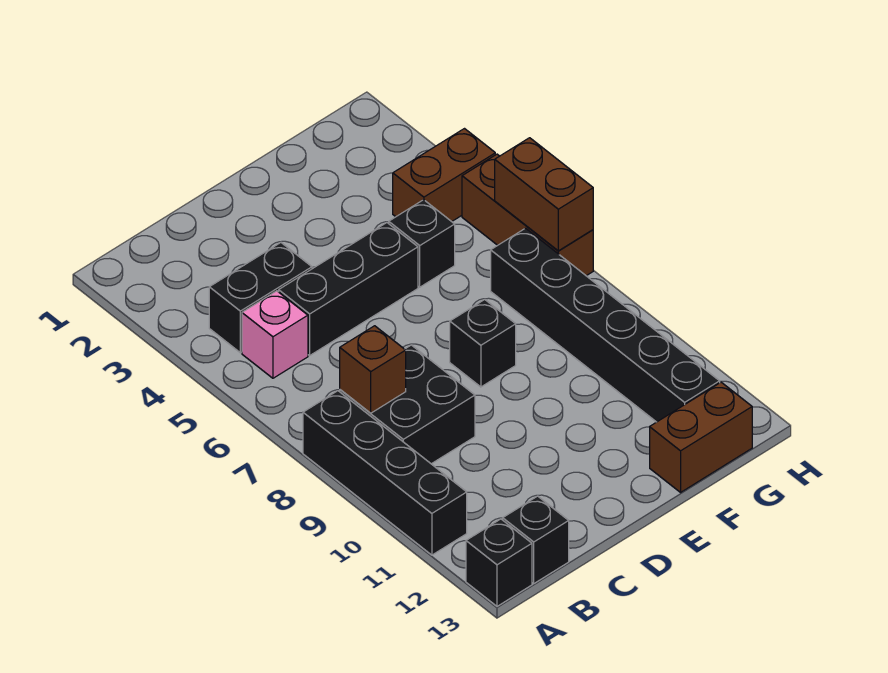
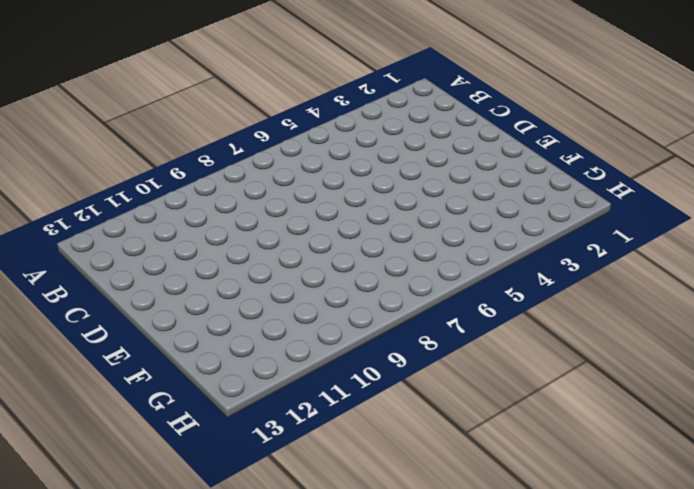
none -> black brick A8:A11 level 1
none -> black brick A13 level 1
none -> black brick B4:C4 level 1

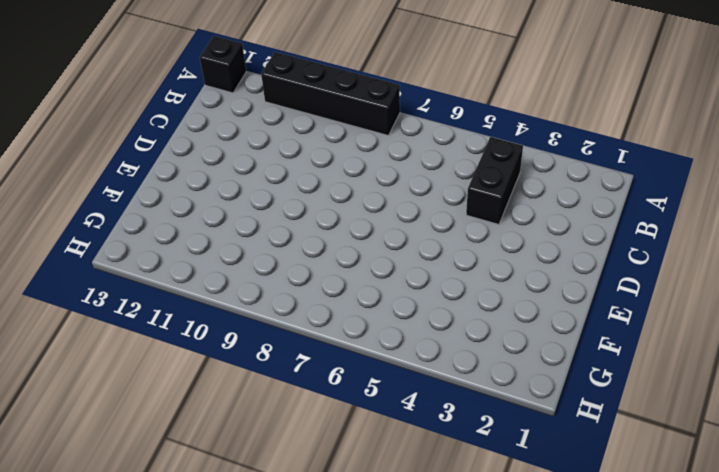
none -> pink brick B5 level 1
none -> black brick B8:C9 level 1
none -> black brick B13 level 1

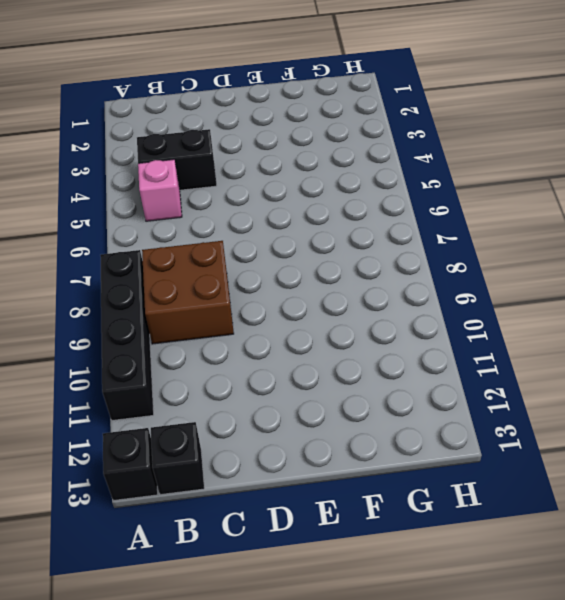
brown brick B8:C9 level 1 -> black brick B8:C9 level 1
none -> black brick C5:E5 level 1
none -> black brick E8 level 1
none -> black brick F5 level 1

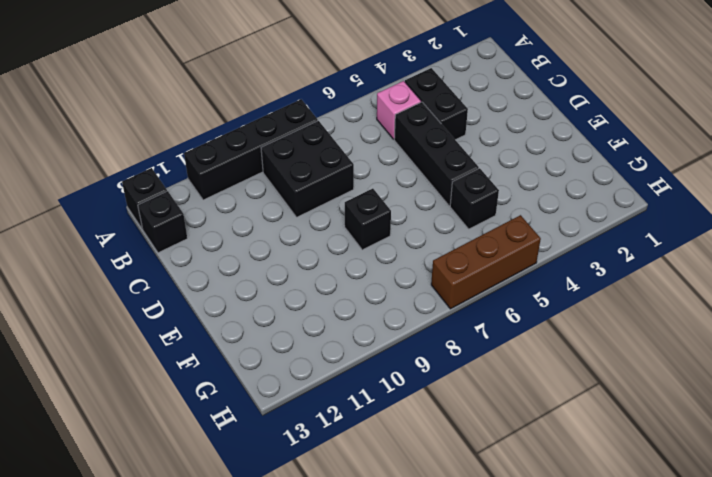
none -> brown brick F13:G13 level 1
none -> brown brick G4:H4 level 1
none -> black brick G7:G12 level 1

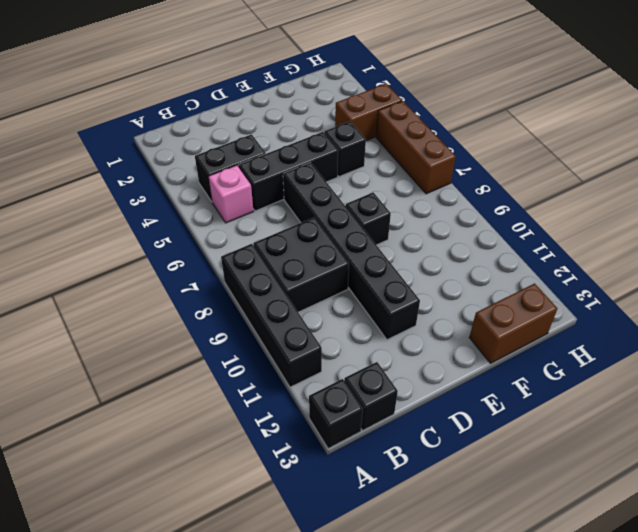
black brick D6:D11 level 1 -> black brick G7:G12 level 1
none -> brown brick B8 level 2
none -> brown brick H6:H7 level 2

